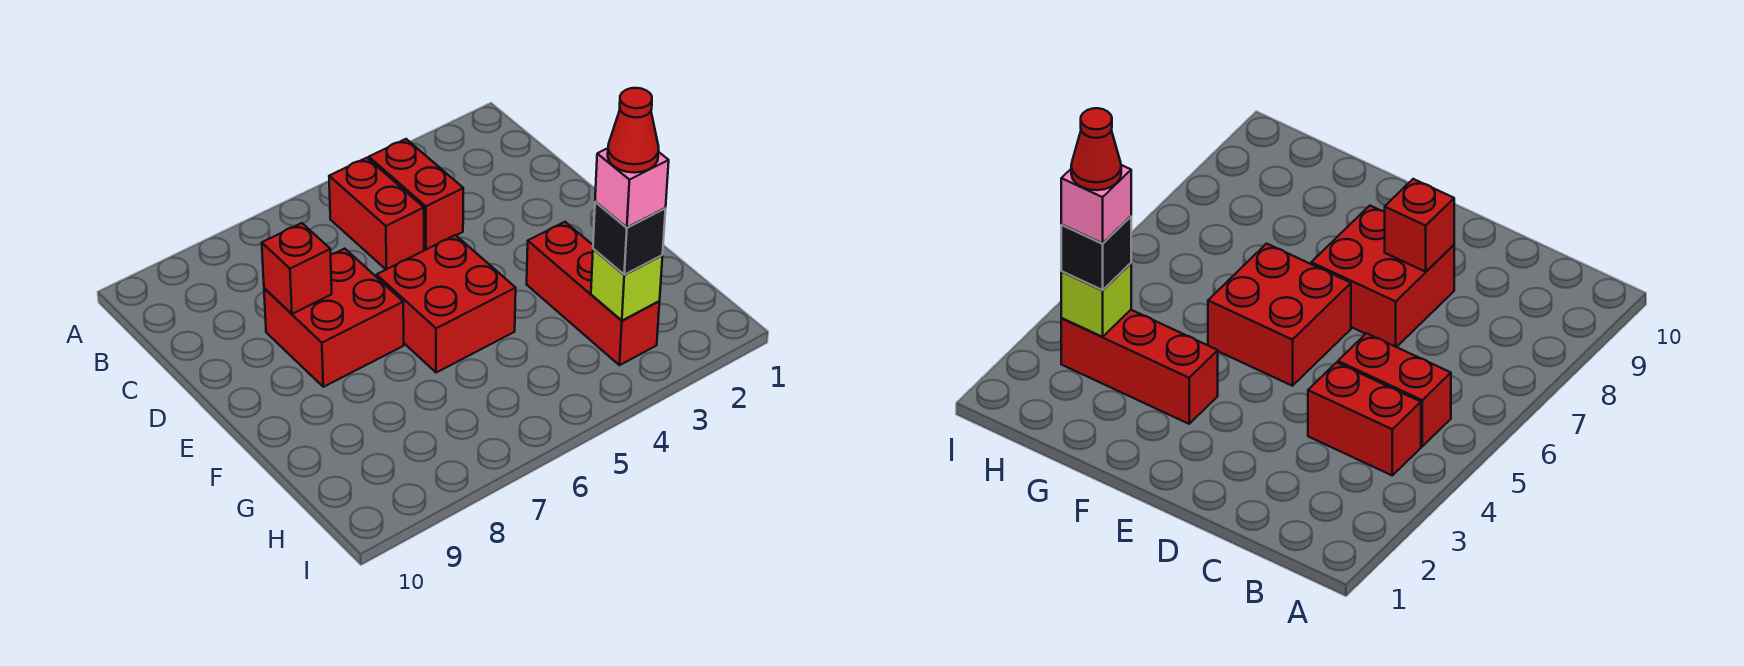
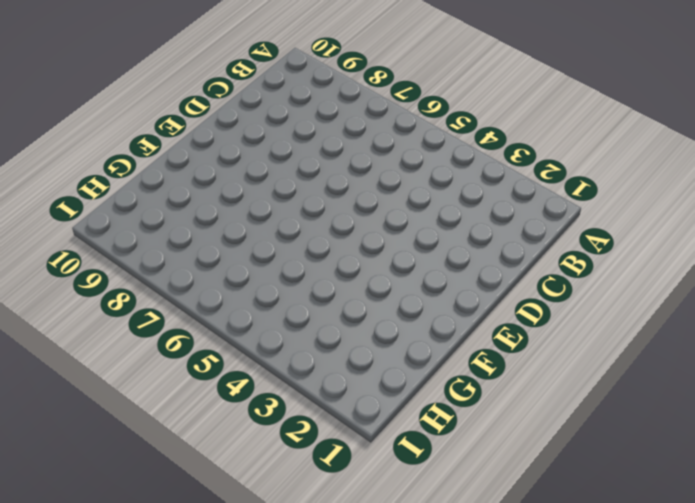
none -> red brick B4:C4 level 1
none -> red brick B5:C5 level 1

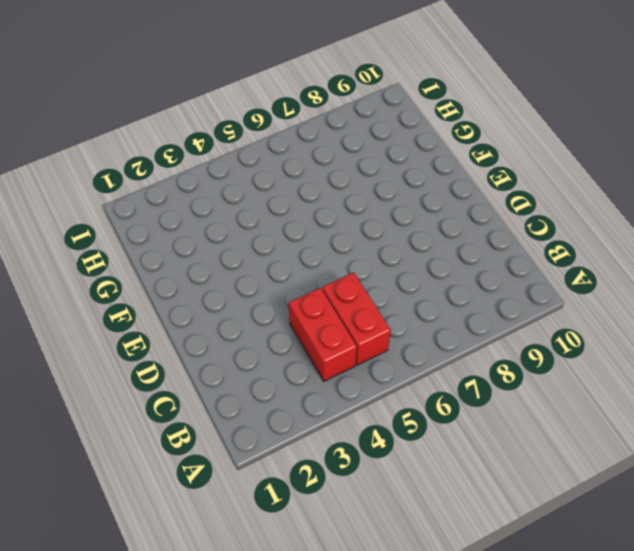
none -> red brick D7:E8 level 1
none -> red brick E5:F6 level 1

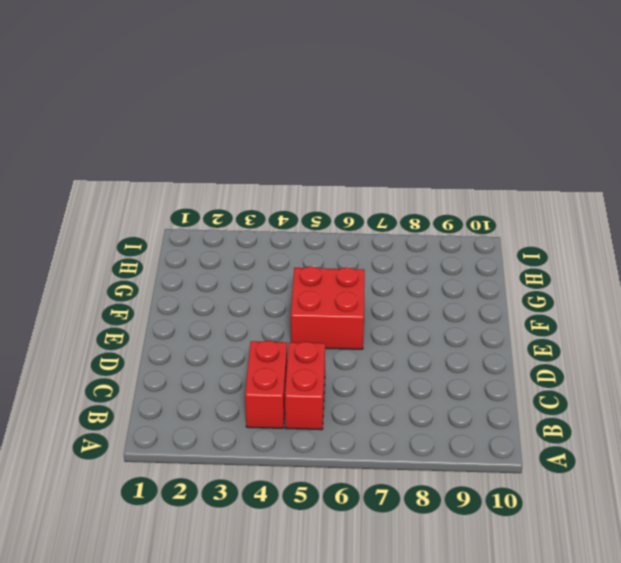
none -> red brick D7:E8 level 1
none -> red brick F3:H3 level 1

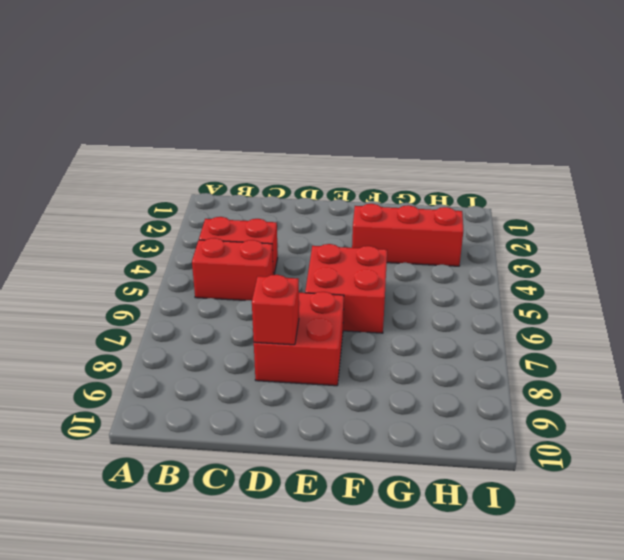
none -> lime brick H3 level 2
none -> black brick H3 level 3

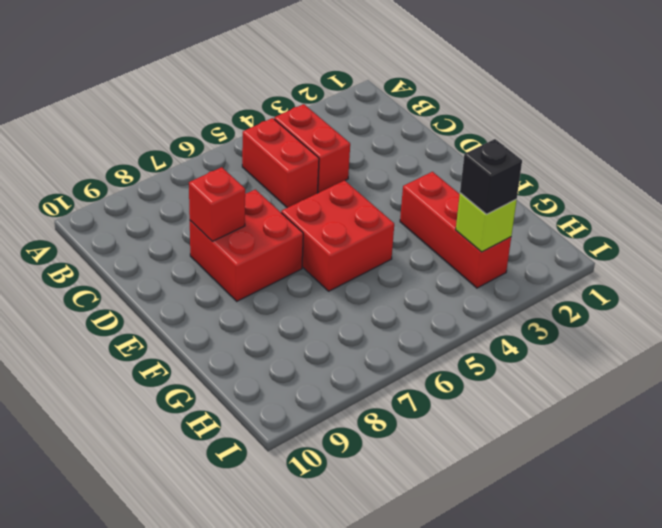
none -> pink brick H3 level 4
none -> red cone H3 level 5

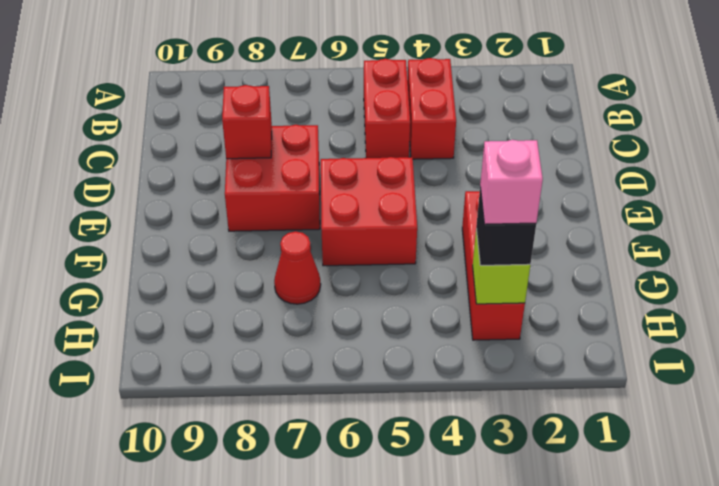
red cone G7 level 1 -> red cone H3 level 5

